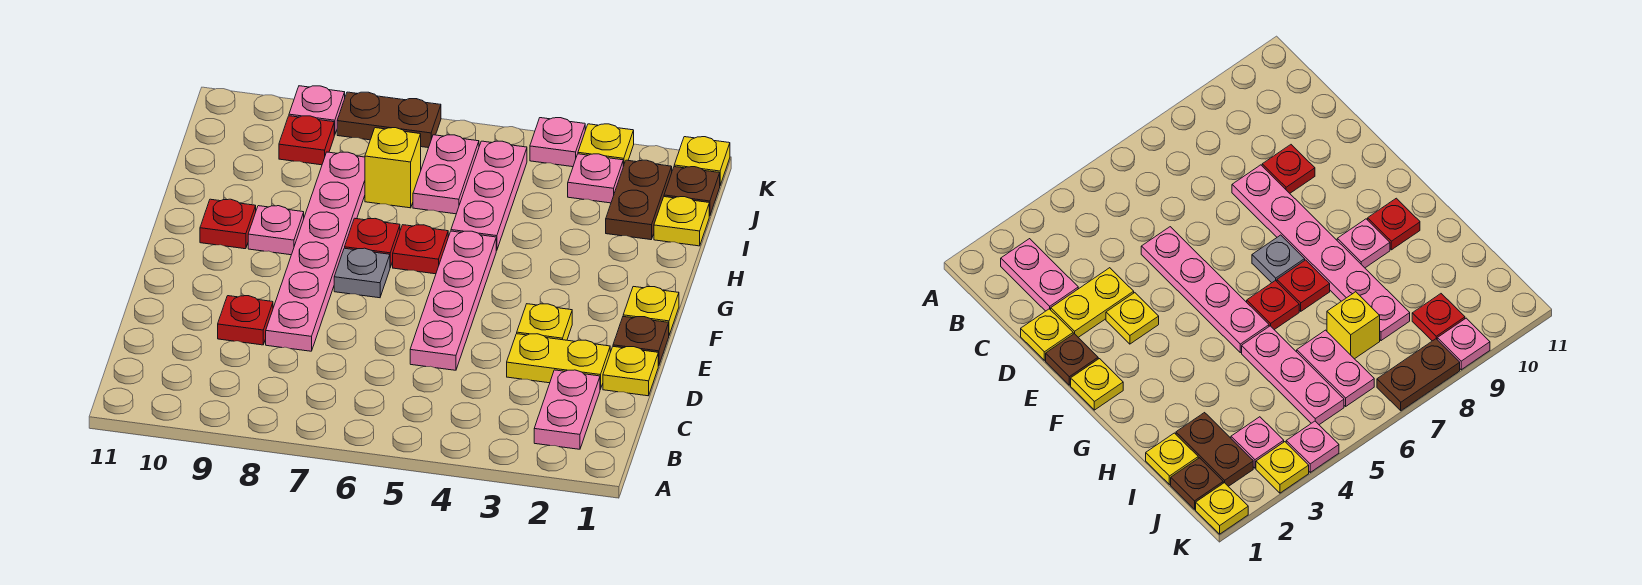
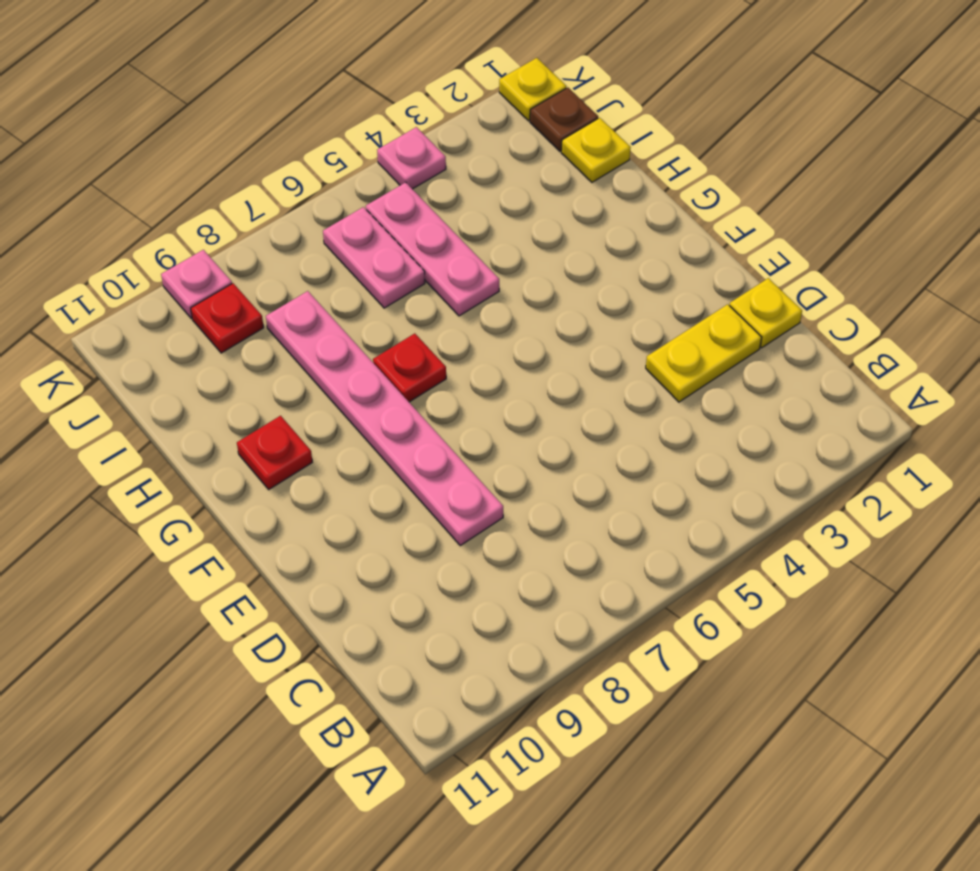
none -> pink plate B2:C2 level 1
none -> pink plate D5:G5 level 1
none -> red plate D9 level 1

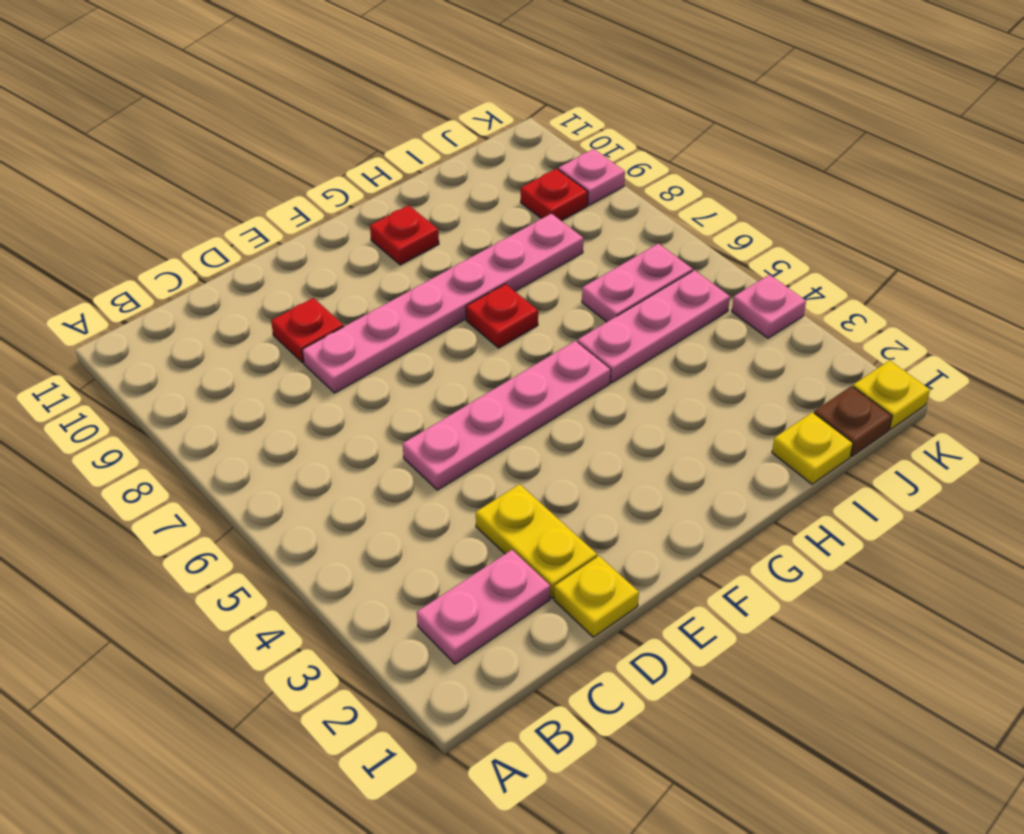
none -> brown plate E1 level 1
none -> yellow plate E3 level 1
none -> yellow plate F1 level 1

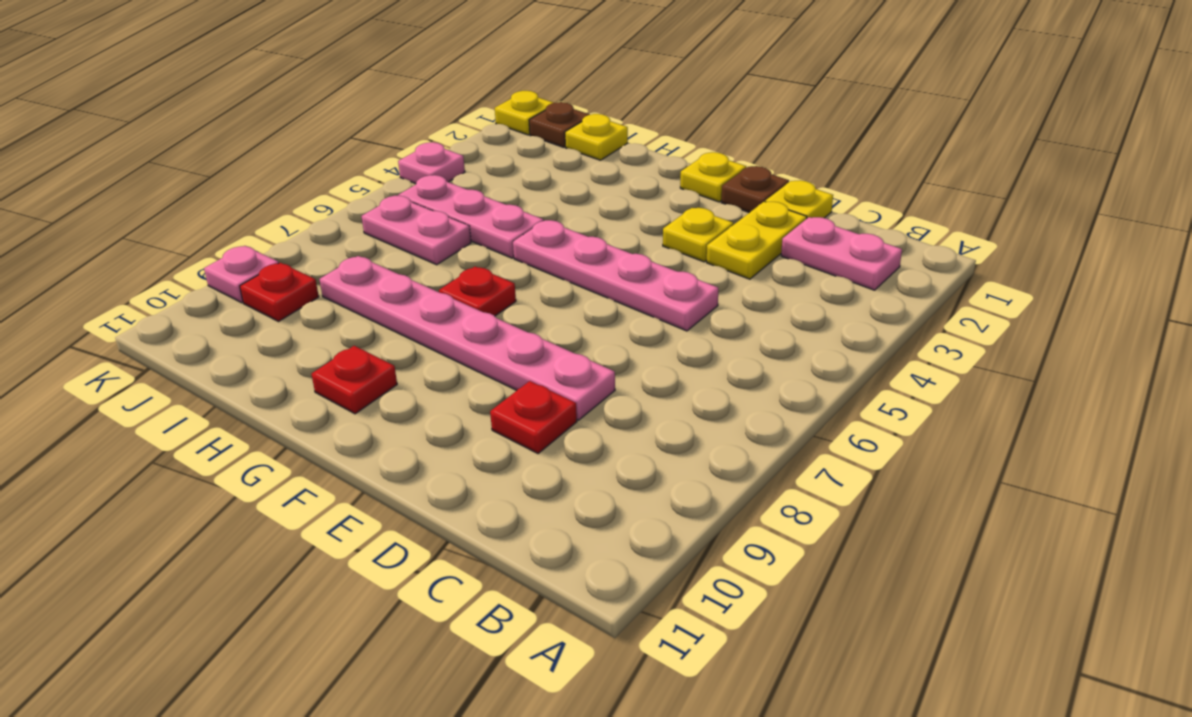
none -> grey plate F7 level 1
none -> red plate G6 level 1
none -> pink plate G9 level 1

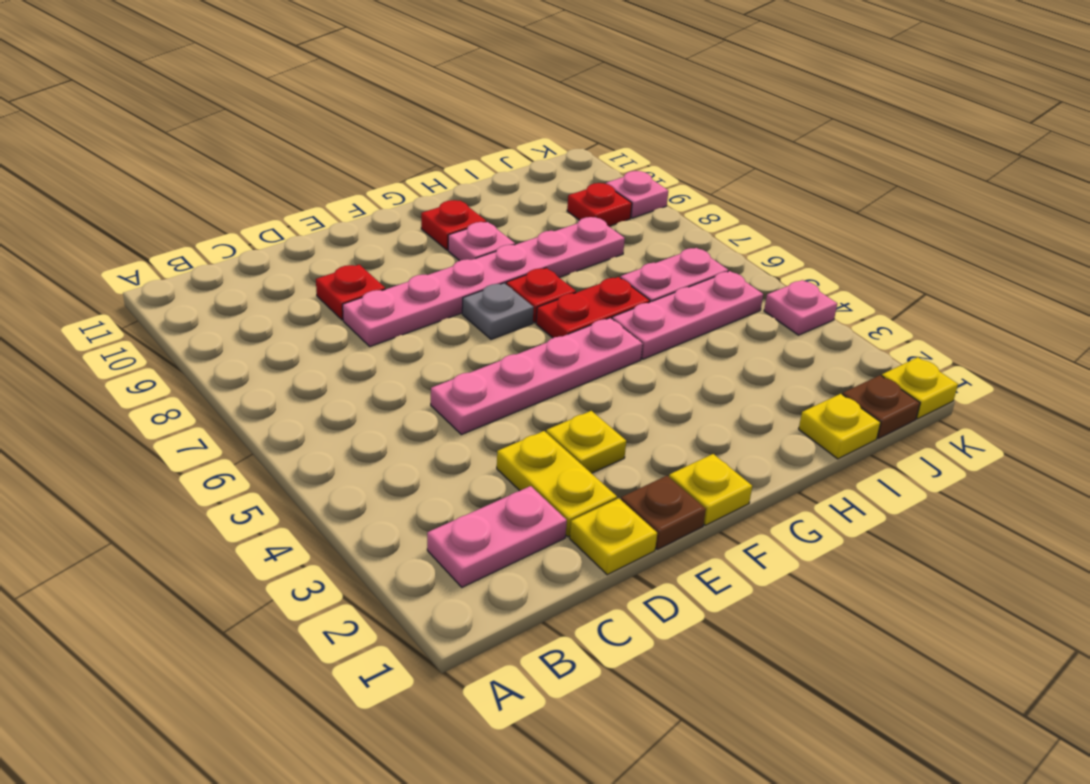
red plate G6:H6 level 1 -> red plate G6 level 1
none -> brown plate I2:J2 level 1
none -> yellow brick I7 level 1
none -> pink plate J3 level 1

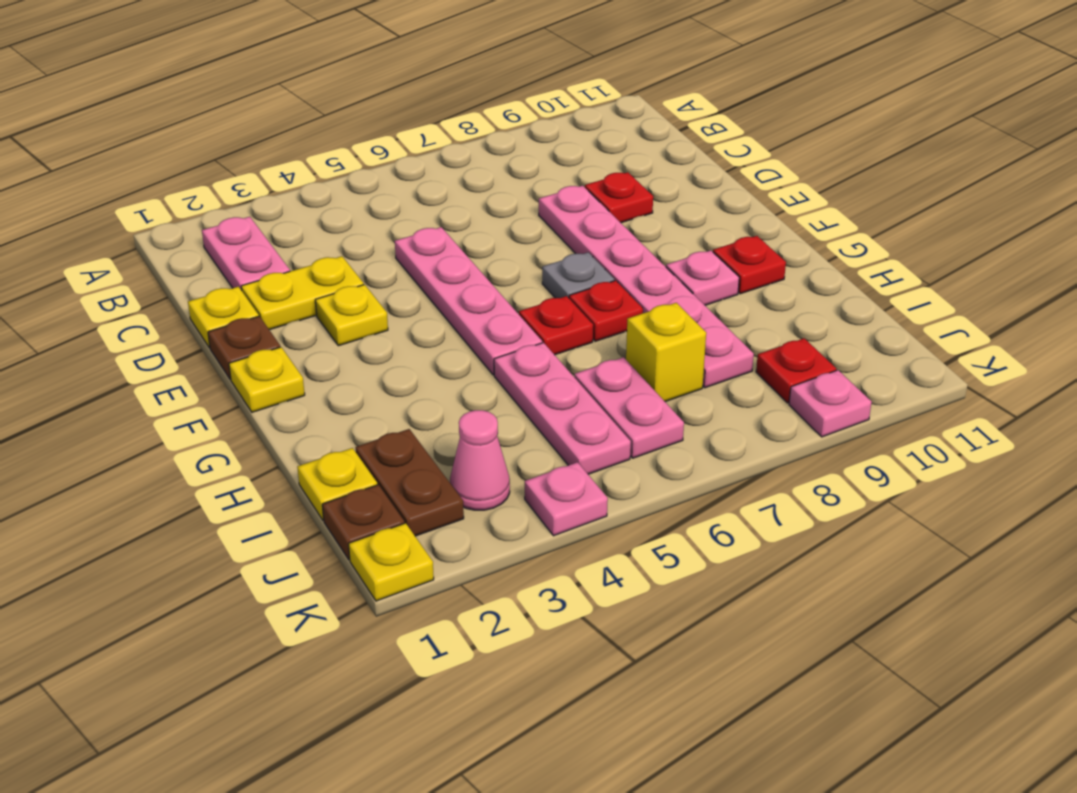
pink cone J3 level 1 -> pink plate J3 level 1
none -> yellow plate K3 level 1
none -> brown plate K7:K8 level 1

